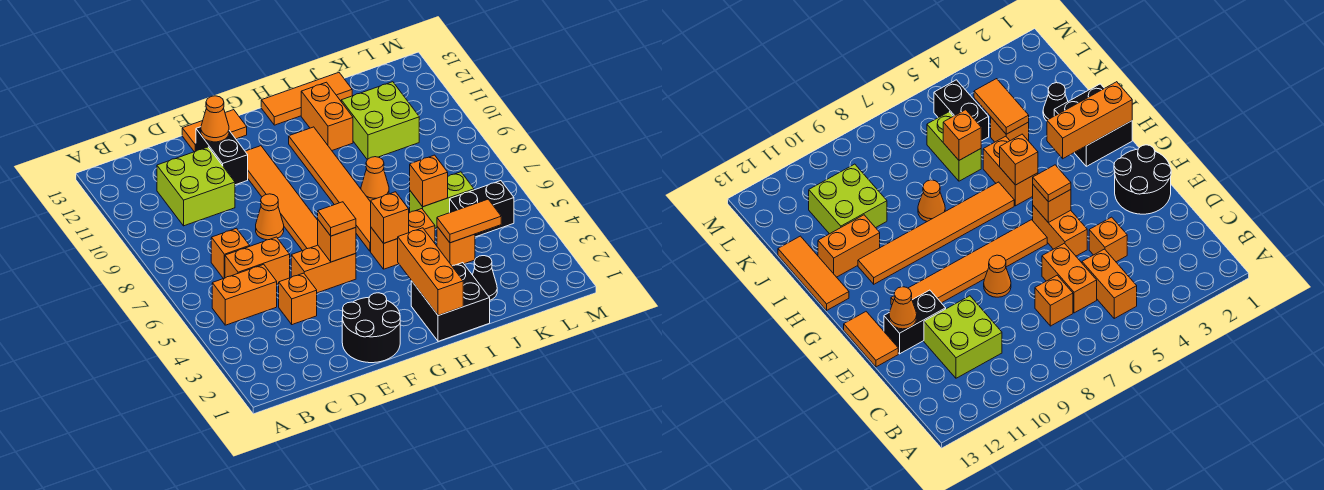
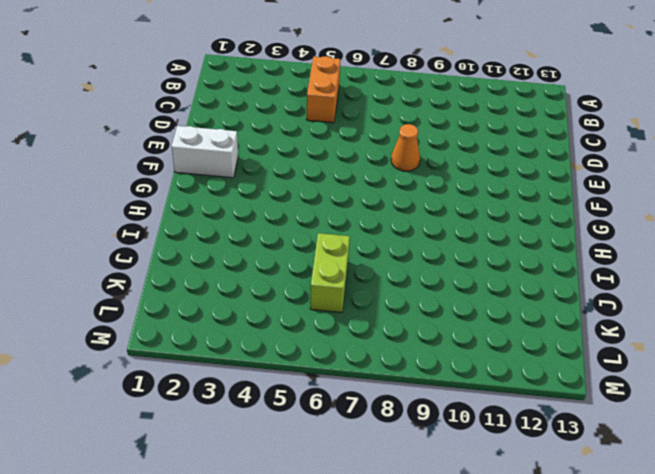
white brick F1:F2 level 1 -> black round brick E1:F2 level 1
none -> orange brick C6:D6 level 1
none -> orange brick C7 level 1
none -> lime brick C10:D11 level 1

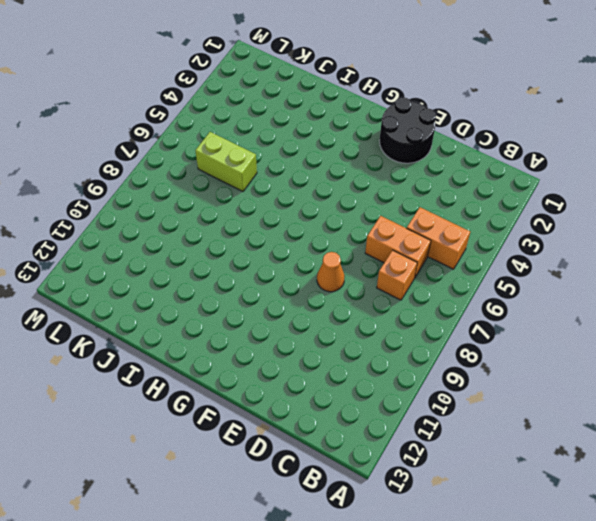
none -> lime brick C10:D11 level 1
none -> orange brick D4 level 1
none -> orange brick E5:F5 level 1

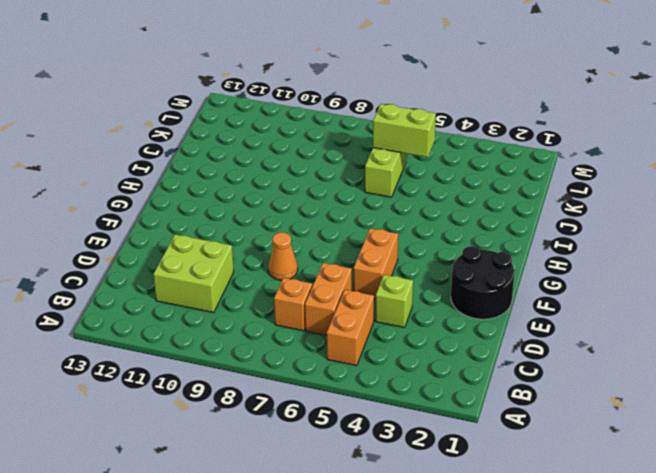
lime brick D4 level 1 -> orange brick D4 level 1
lime brick K5:K6 level 2 -> none
none -> black brick E11:E12 level 1
none -> orange tile E13:F13 level 1
none -> orange tile F6:F11 level 1

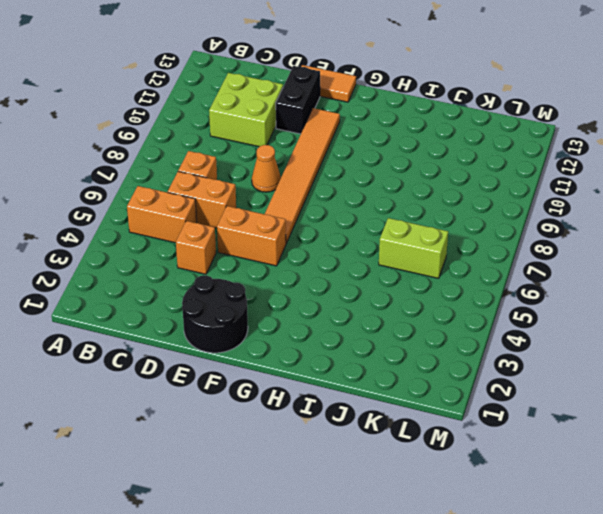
none -> black brick H1:I2 level 1
none -> orange brick H5:I5 level 1
none -> orange tile H6:H11 level 1

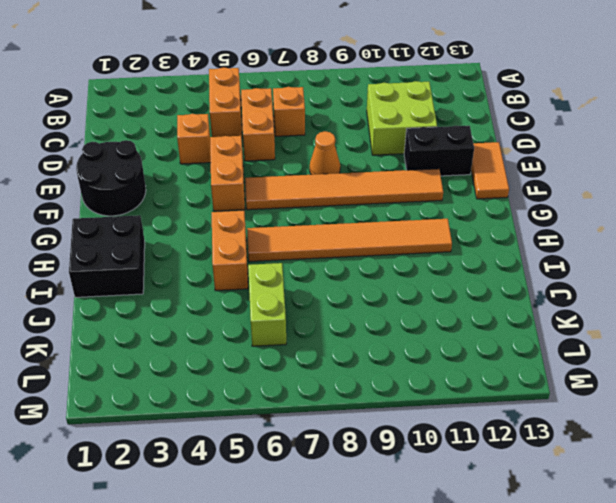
none -> orange tile H13:J13 level 1
none -> orange cone I8 level 1
none -> orange brick I11:I12 level 1

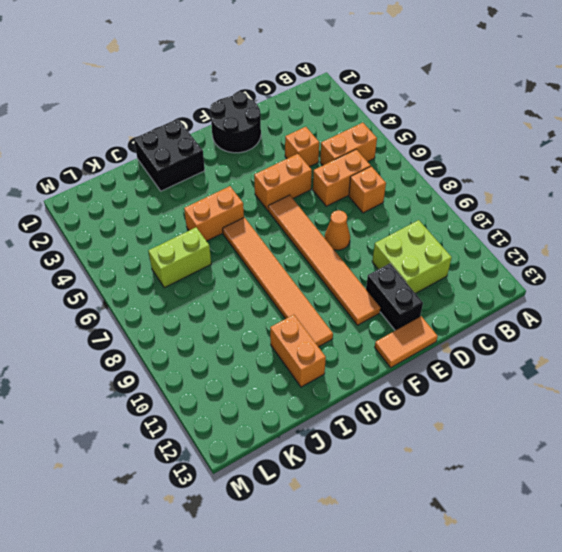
none -> orange tile H13:J13 level 1
none -> orange cone I8 level 1
none -> black cone J2 level 1

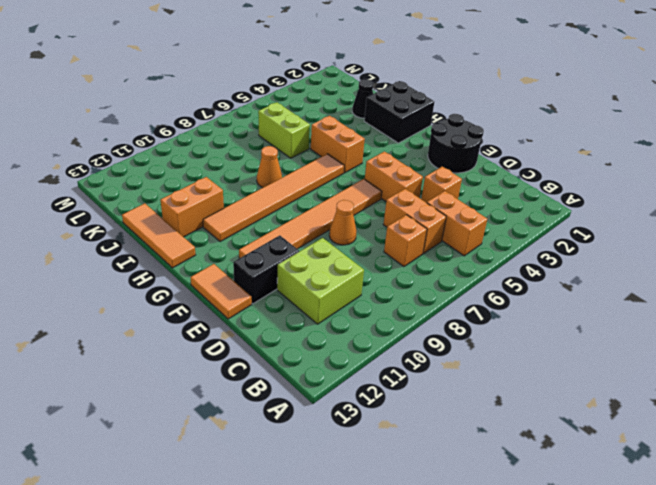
none -> orange brick J4 level 1
none -> lime brick J10:K11 level 1
none -> black brick K5:L5 level 1

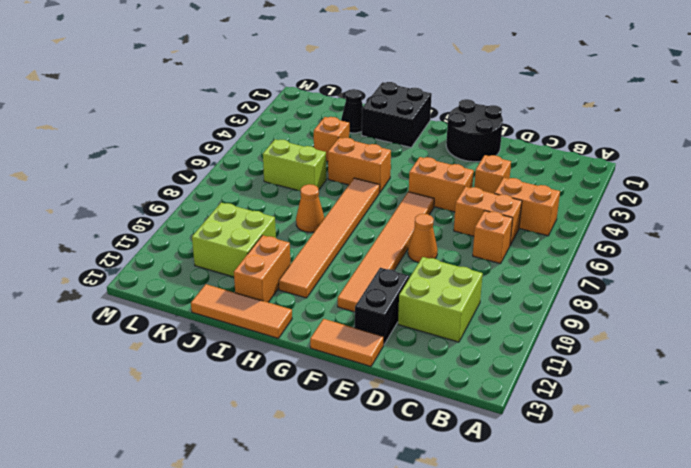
none -> black brick K5:L5 level 1
none -> orange cone E12 level 2
none -> orange brick F5 level 2

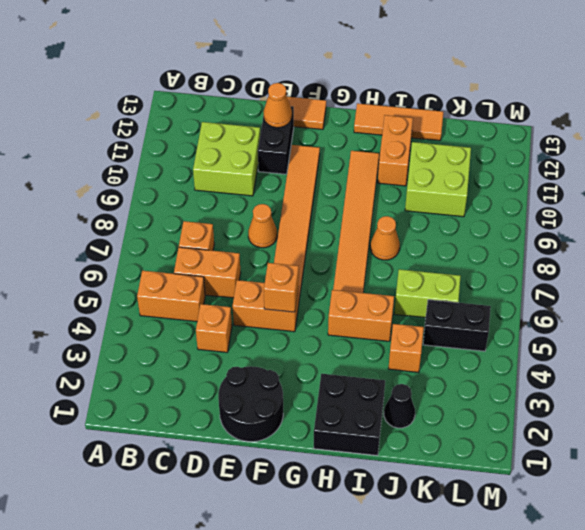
none -> orange brick H1:H3 level 2
none -> orange brick H5 level 2
none -> orange tile J4:K4 level 2

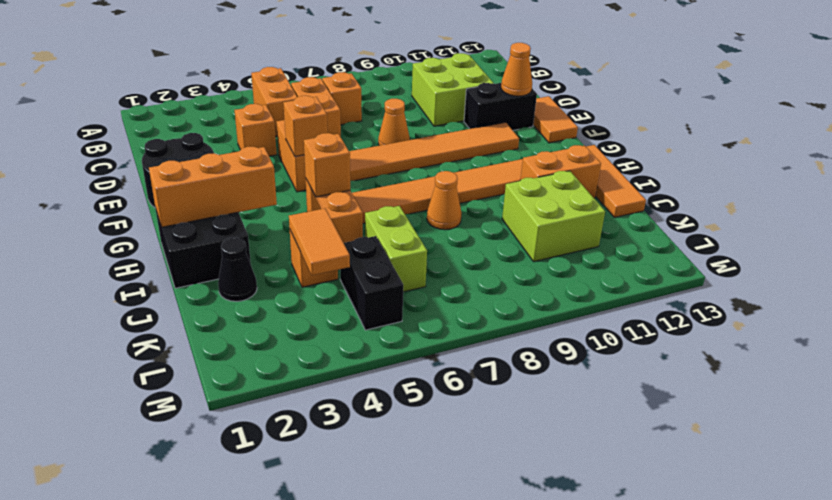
none -> orange brick J6 level 2
none -> orange tile F5 level 3

